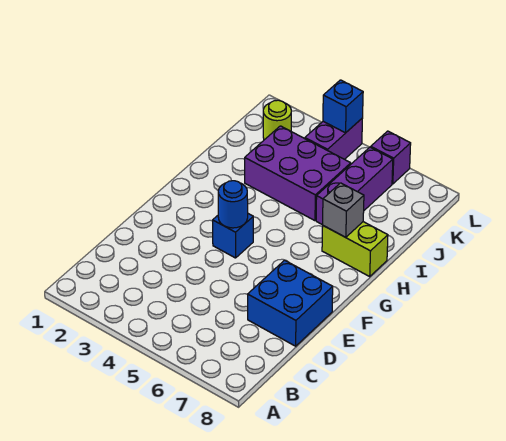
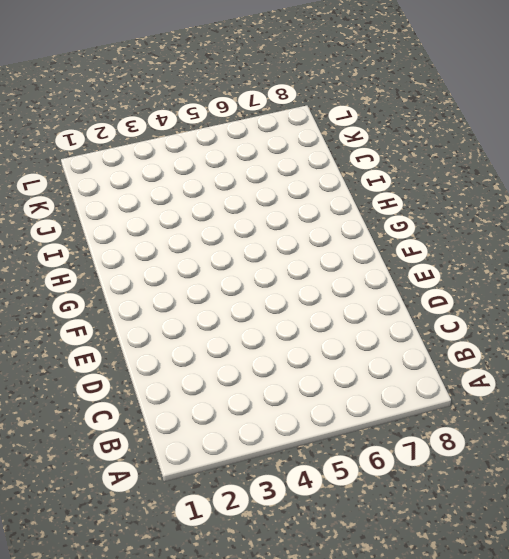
none -> blue brick D7:E8 level 1
none -> blue brick F4 level 1

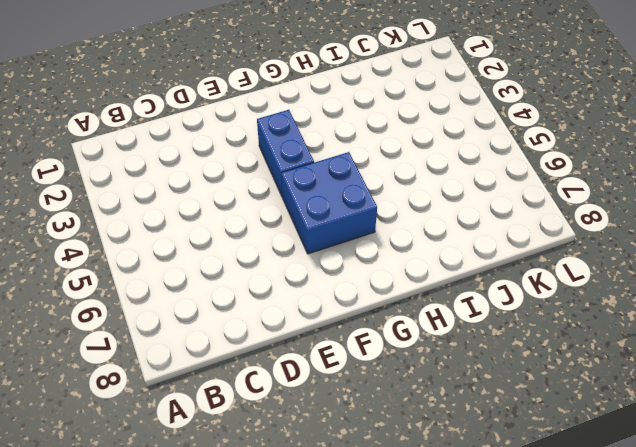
blue brick F3:F4 level 1 -> blue brick F4 level 1
blue brick F5:G6 level 1 -> blue brick D7:E8 level 1
none -> lime brick H7:H8 level 1
none -> purple brick I3:J5 level 1

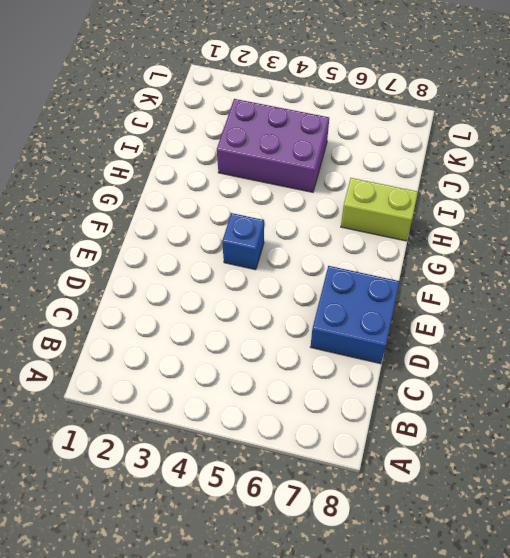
none -> purple brick I6:K6 level 1
none -> lime round brick K2 level 1

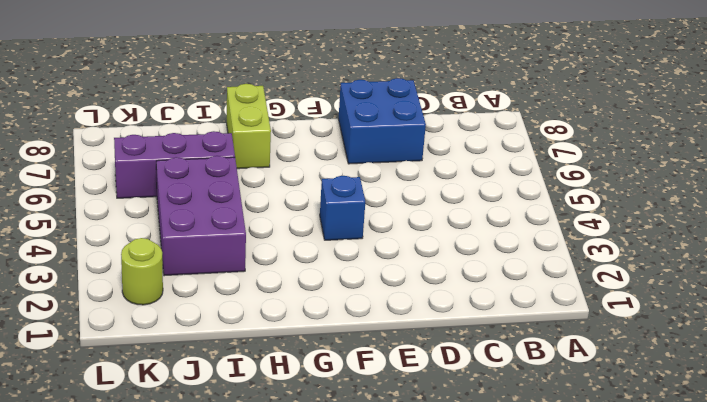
none -> purple brick K4:L4 level 1
none -> purple brick L6 level 1

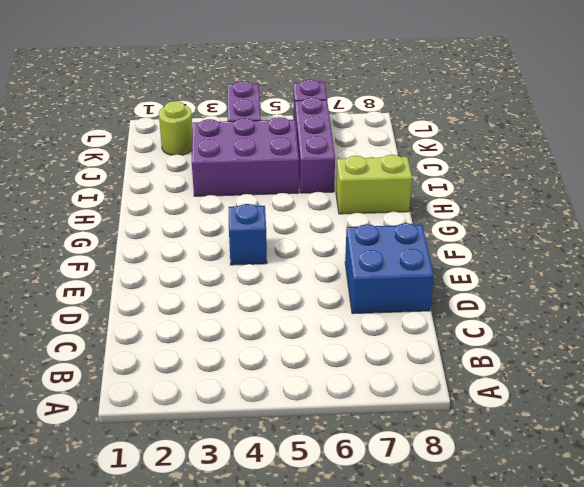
none -> blue round brick F4 level 2
none -> grey brick H7 level 2

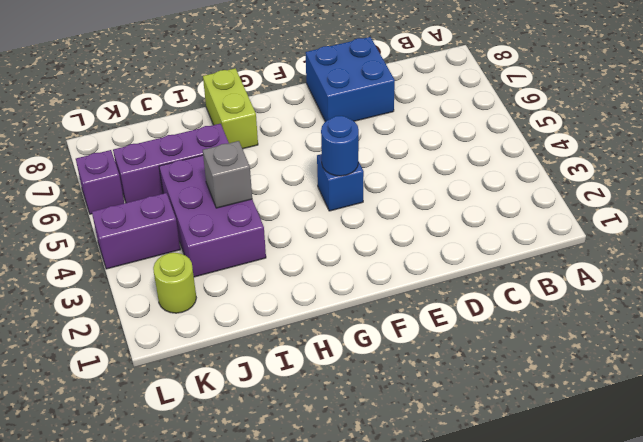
grey brick I4 level 2 -> grey brick H7 level 2
none -> blue brick L4 level 2

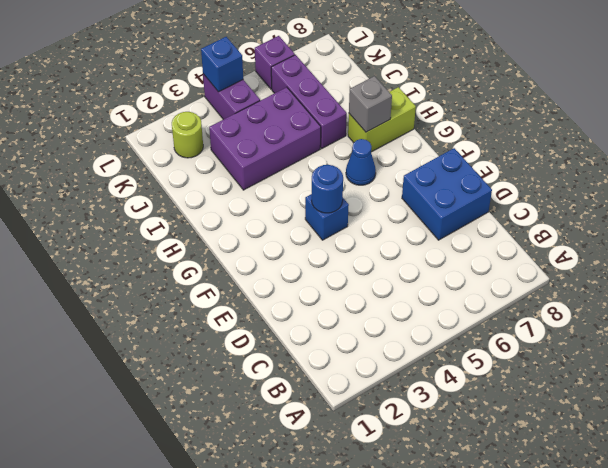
blue cone G6 level 1 -> none

